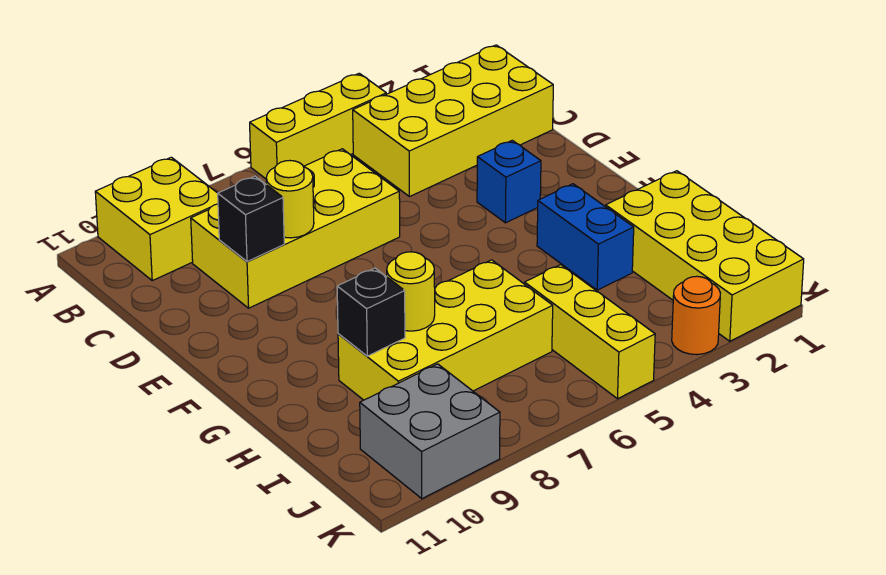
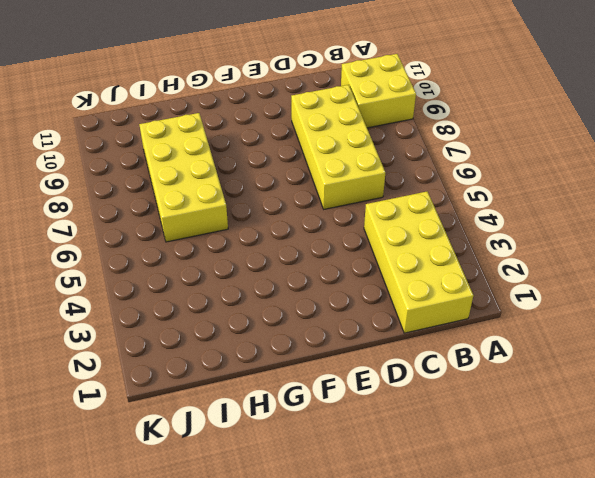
none -> yellow brick A4:A6 level 1
none -> blue brick E3 level 1
none -> blue brick G3:H3 level 1

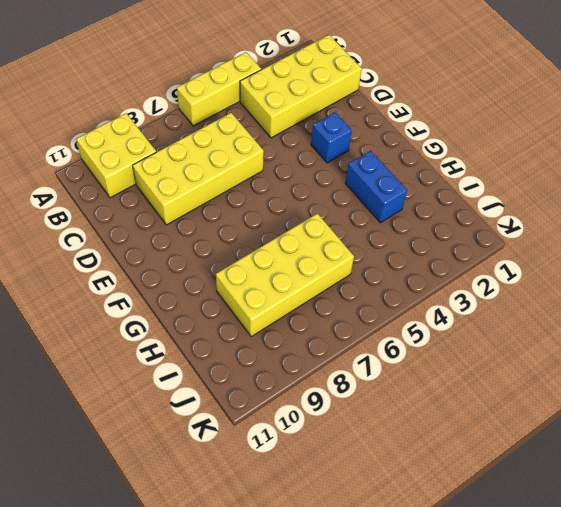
none -> yellow brick H1:K2 level 1
none -> yellow brick I5:K5 level 1
none -> grey brick J9:K10 level 1

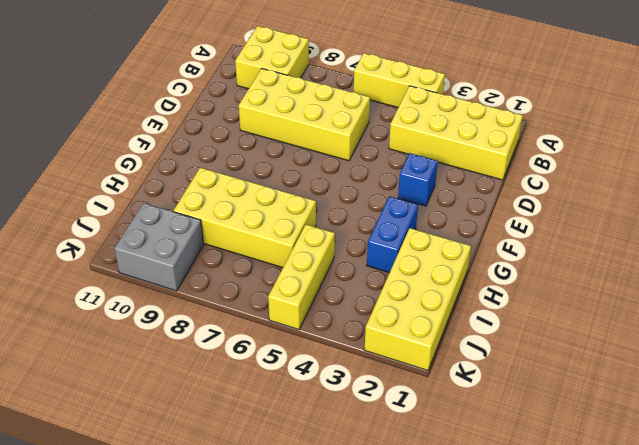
none -> orange round brick K3 level 1
none -> yellow round brick D8 level 2
none -> black brick D9 level 2

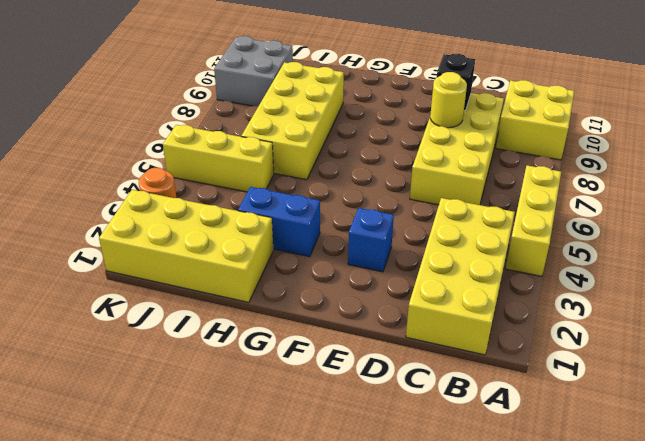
none -> yellow round brick H8 level 2
none -> black brick H9 level 2

